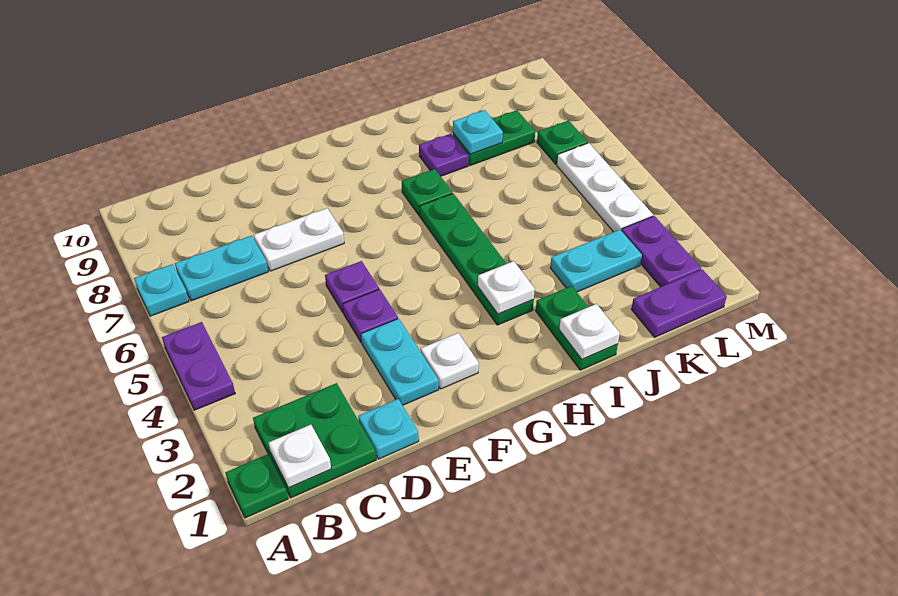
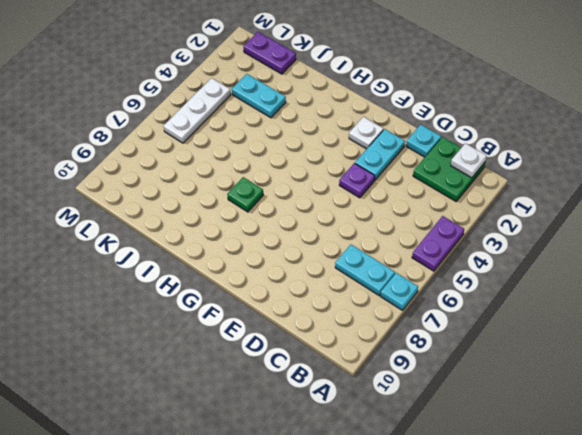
none -> green plate A1 level 1
none -> white plate D7:E7 level 1
none -> purple plate E5 level 1

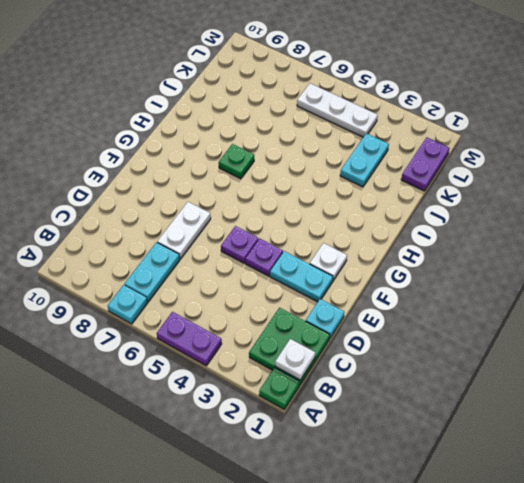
none -> green plate H3:H6 level 1
none -> green plate I1:I2 level 1
none -> purple plate I8 level 1

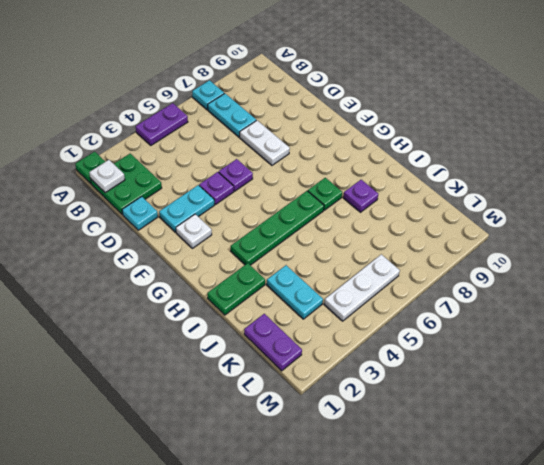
none -> green plate J8:K8 level 1
none -> purple plate L2:L3 level 1
none -> green plate L7 level 1

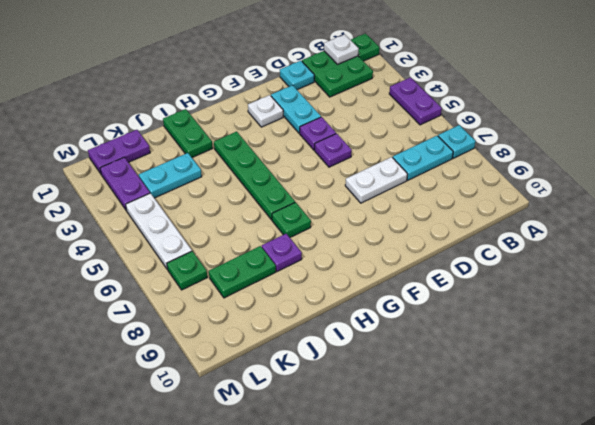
none -> white plate H3 level 2
none -> white plate I1 level 2
none -> cyan plate J8 level 2

